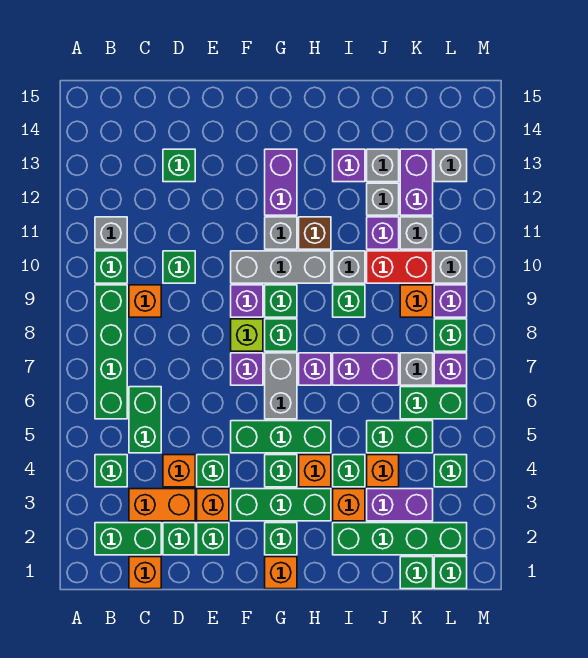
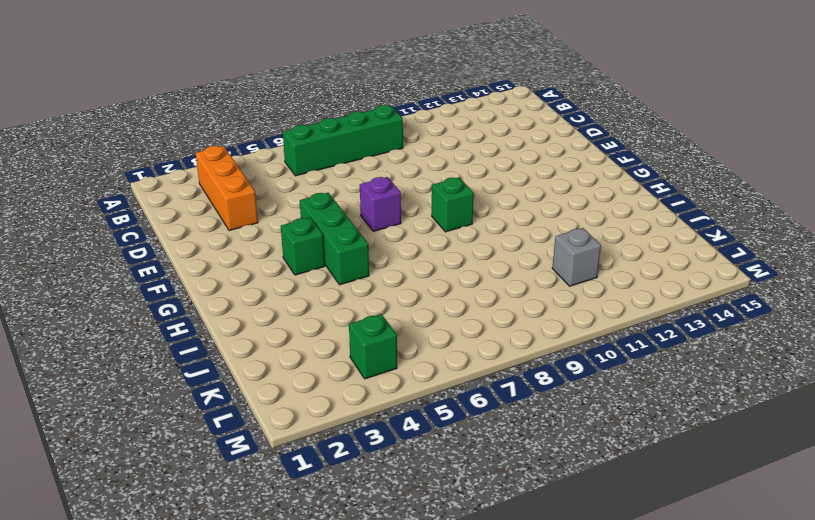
orange brick B3:D3 level 1 -> orange brick C3:D3 level 1
none -> green brick B2:C2 level 1
none -> green brick B4 level 1
none -> green brick B10 level 1
none -> grey brick B11 level 1

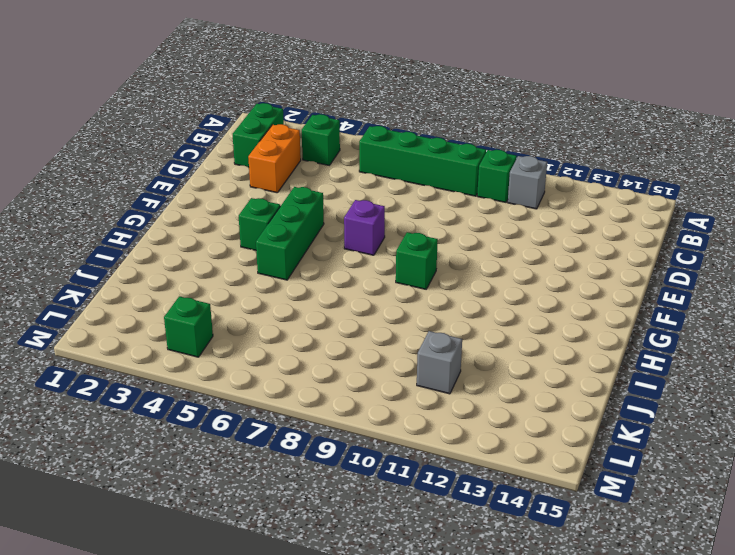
none -> orange brick C1 level 1
none -> green brick C5:C6 level 1
none -> orange brick C9 level 1
none -> green brick D2 level 1

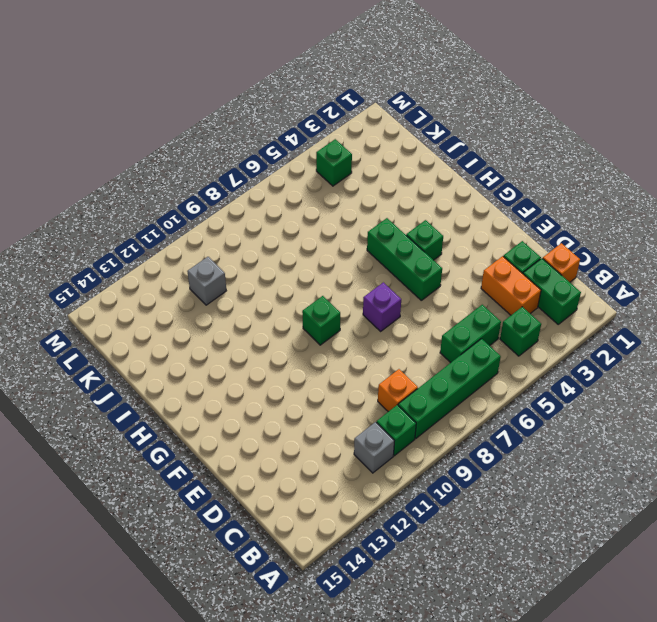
none -> orange brick D4 level 1
none -> green brick D10 level 1
none -> green brick D13 level 1
none -> green brick E2 level 1

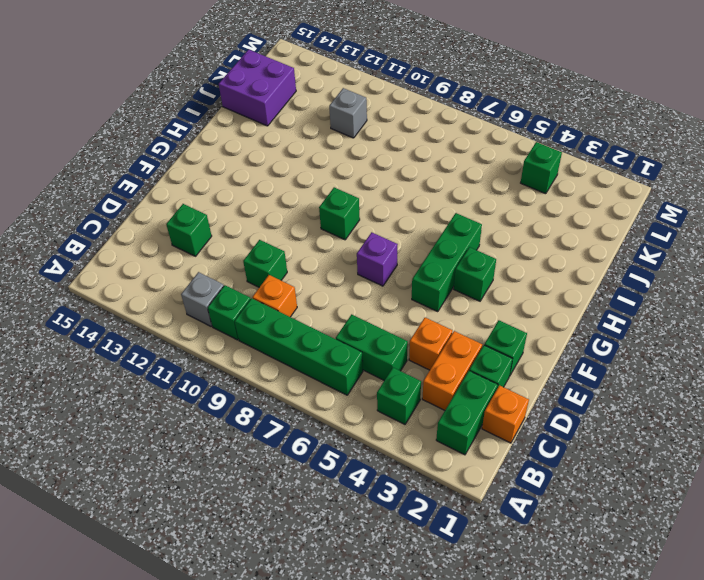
purple brick J14:K15 level 1 -> none
none -> orange brick E3 level 1
none -> green brick E4 level 1
none -> green brick F3:H3 level 1
none -> lime brick F8 level 1

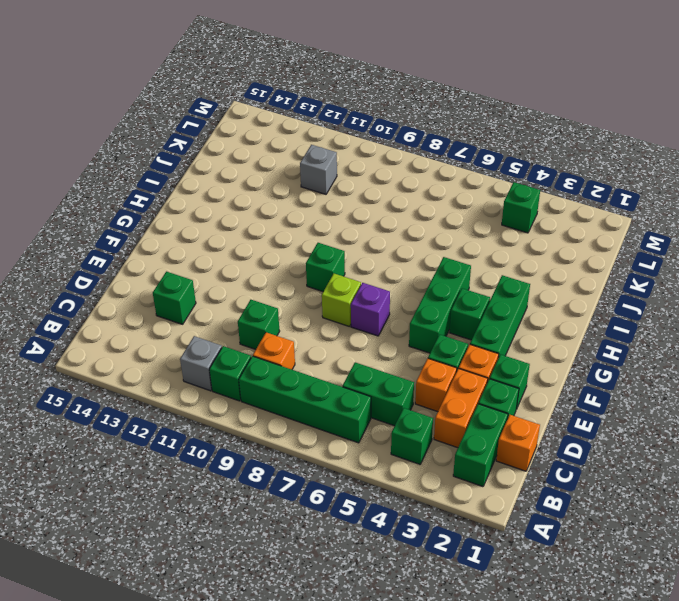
none -> purple brick F9 level 1
none -> grey brick F10:H10 level 1
none -> orange brick G1 level 1
none -> green brick G2 level 1

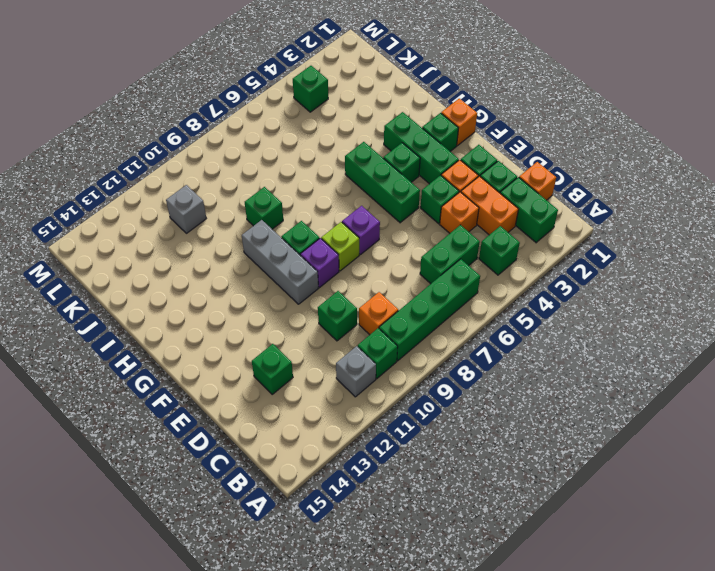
none -> grey brick G6:G7 level 1
none -> green brick G8 level 1
none -> grey brick G11 level 1
none -> purple brick G12:G13 level 1

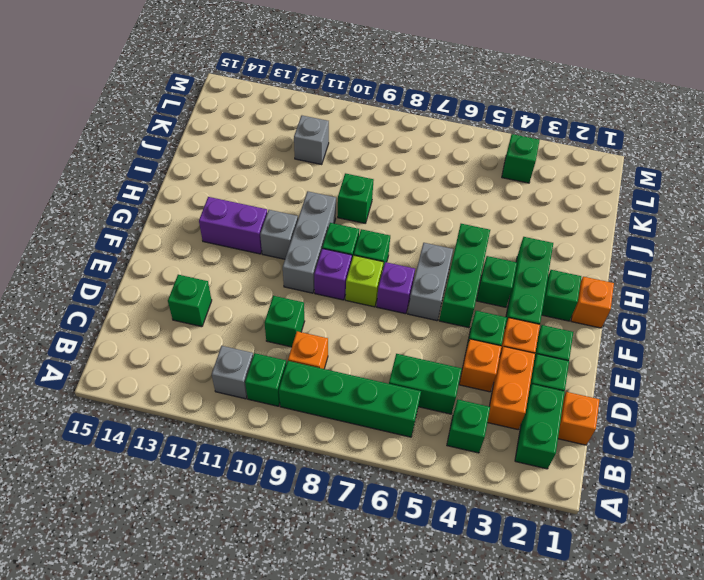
grey brick F6:G6 level 1 -> grey brick G6:G7 level 1
none -> orange brick H4 level 1
none -> purple brick H7 level 1
none -> brown brick H11 level 1
none -> green brick I2:L2 level 1

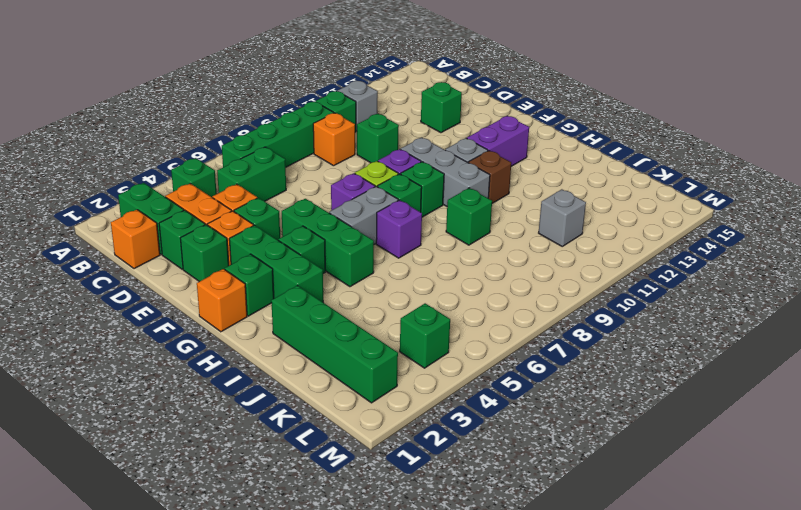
none -> orange brick H4 level 1
none -> orange brick I3 level 1
none -> green brick I4 level 1
none -> purple brick I7:J7 level 1

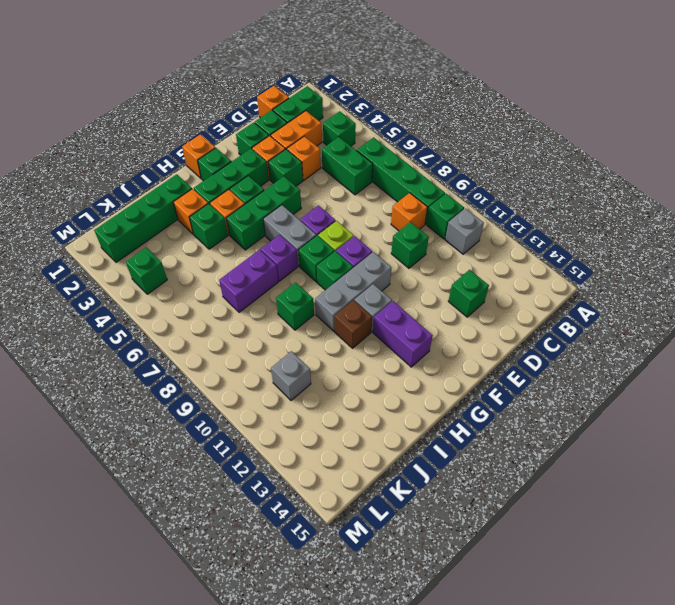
none -> grey brick I10 level 1
none -> purple brick I13 level 1
none -> purple brick J3:K3 level 1
none -> orange brick J4 level 1

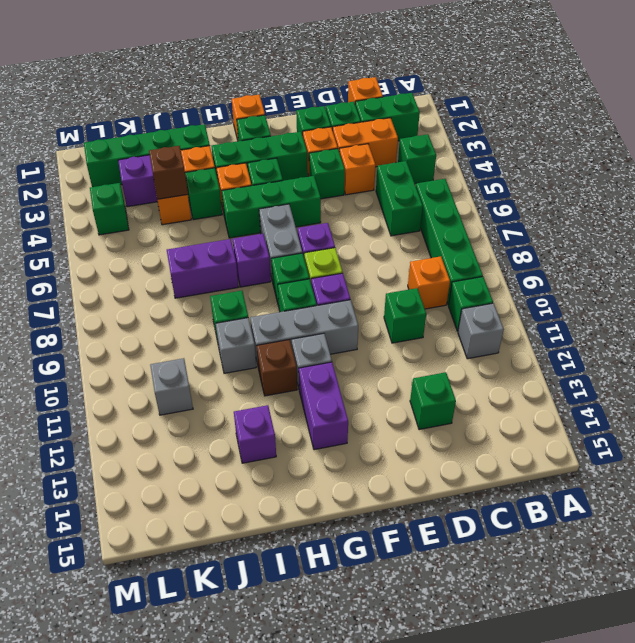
brown brick J4 level 2 -> none
none -> green brick J5:K5 level 1
none -> red brick J10:K10 level 1
none -> purple brick J11 level 1
none -> grey brick J12 level 1

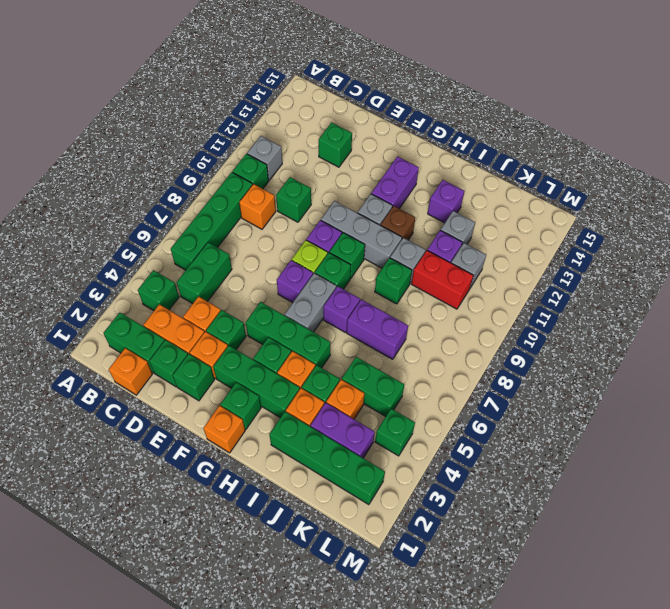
none -> grey brick J13 level 1
none -> green brick K1 level 1
none -> green brick K6:L6 level 1
none -> grey brick K7 level 1

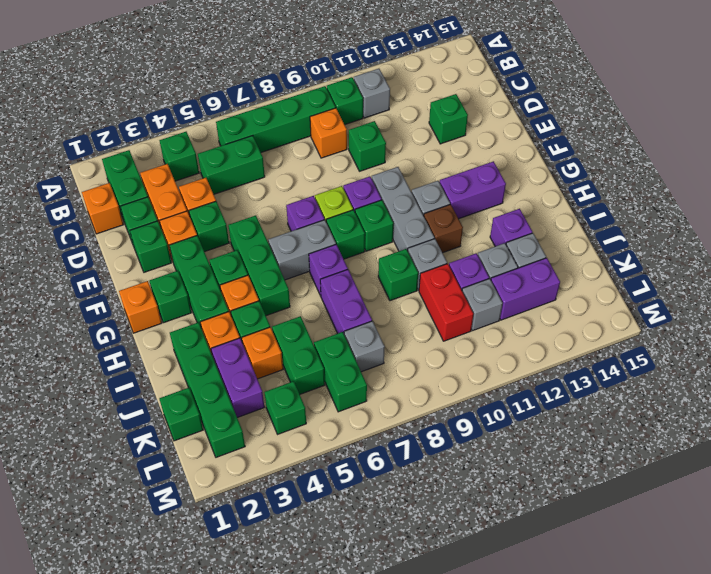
none -> orange brick K9 level 1
none -> green brick L1 level 1
none -> purple brick L7 level 1
none -> green brick L8 level 1

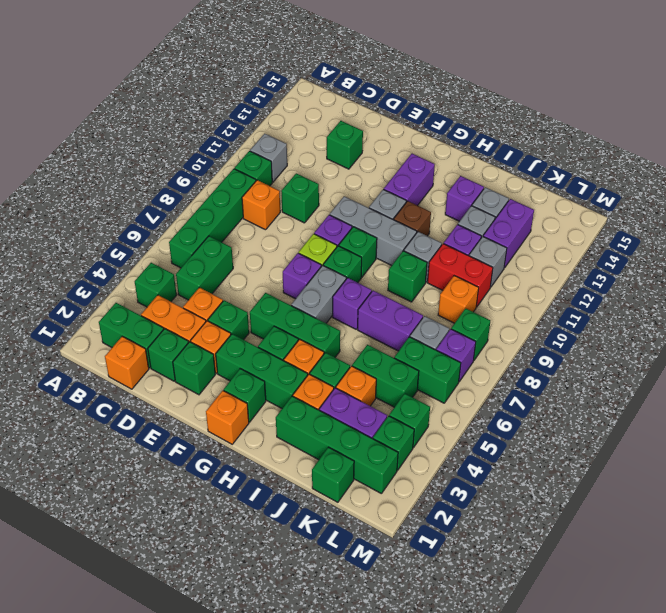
green brick L3 level 1 -> green brick L1 level 1
none -> purple brick L9 level 1
none -> grey brick L10 level 1
none -> grey brick L13 level 1

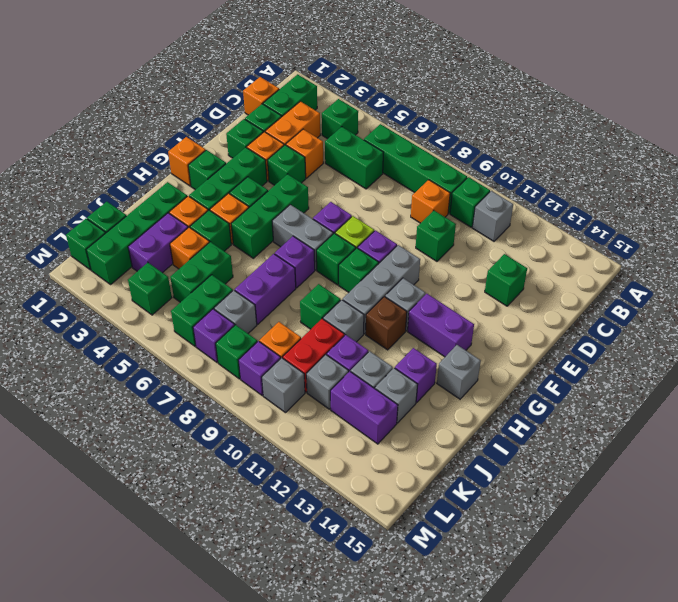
grey brick H14 level 1 -> grey brick L13 level 1

